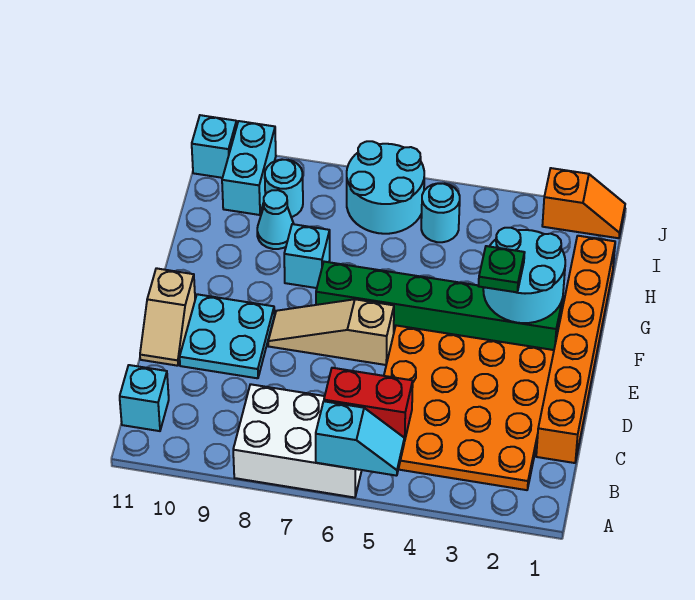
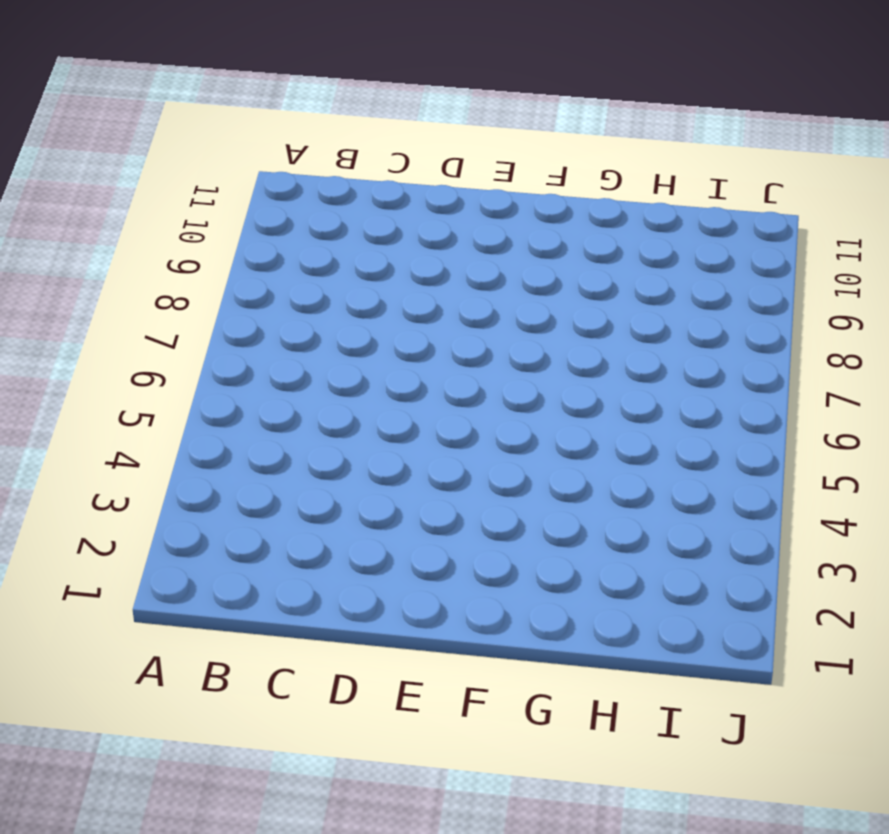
none -> white brick A6:B8 level 1
none -> orange plate B2:E5 level 1
none -> cyan brick B11 level 1

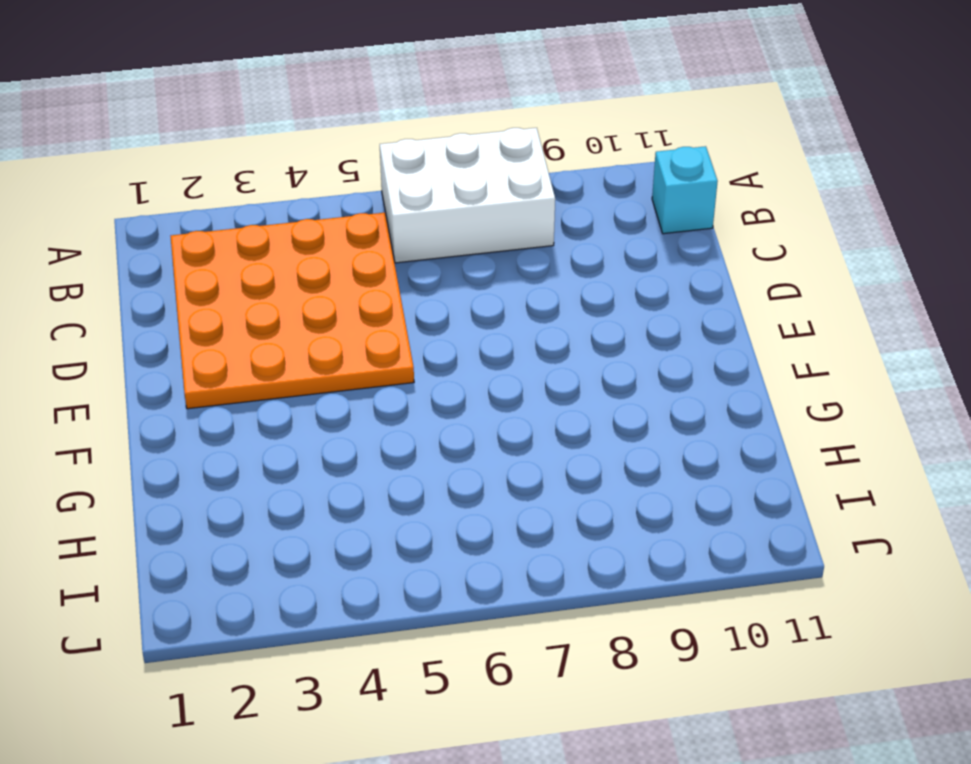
none -> orange brick C1:H1 level 1
none -> cyan plate D9:E10 level 1
none -> tan slope D11:E11 level 1 top E

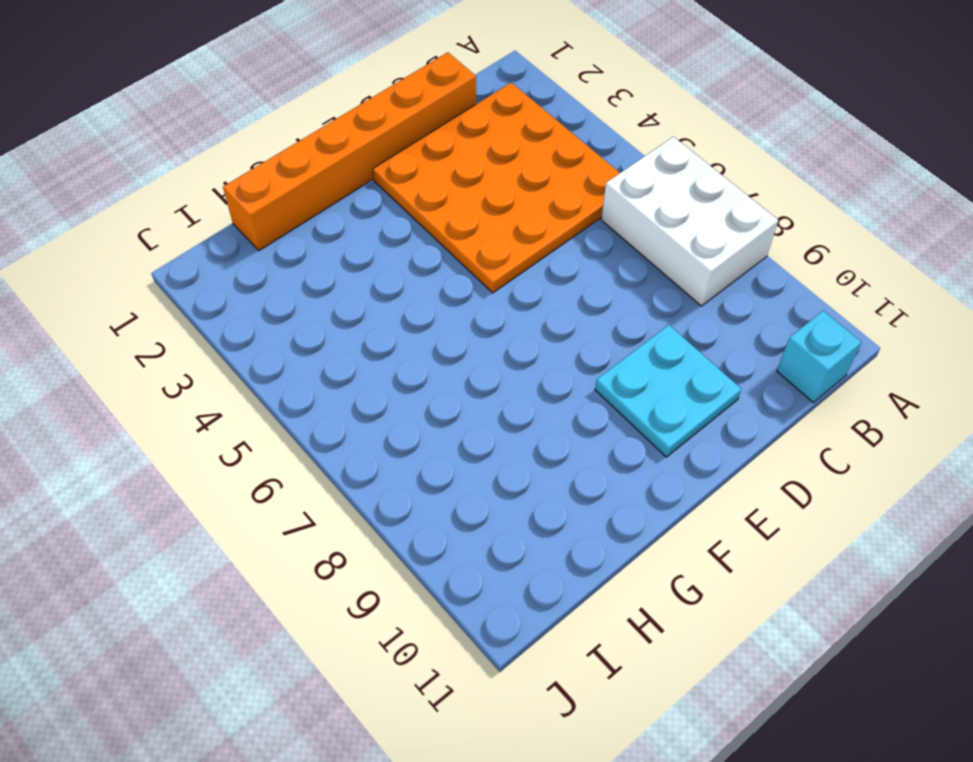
none -> tan slope D11:E11 level 1 top E
none -> tan slope E6:E8 level 1 top 6
none -> green brick F2:F7 level 1

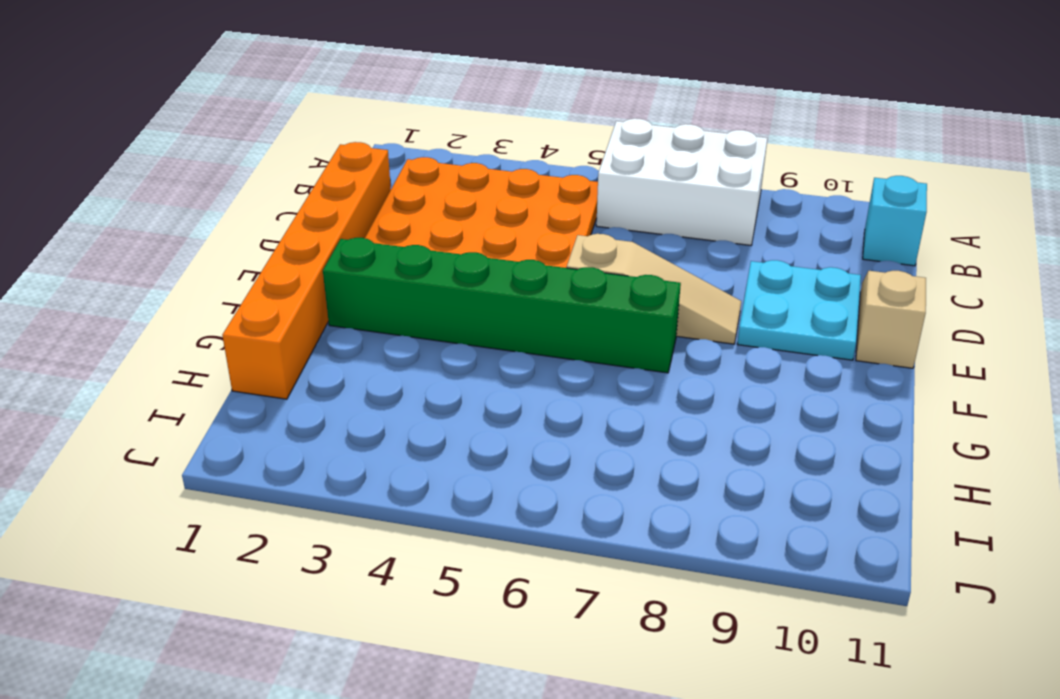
none -> cyan brick G8 level 1
none -> cyan cone H9 level 1
none -> cyan round brick I5 level 1

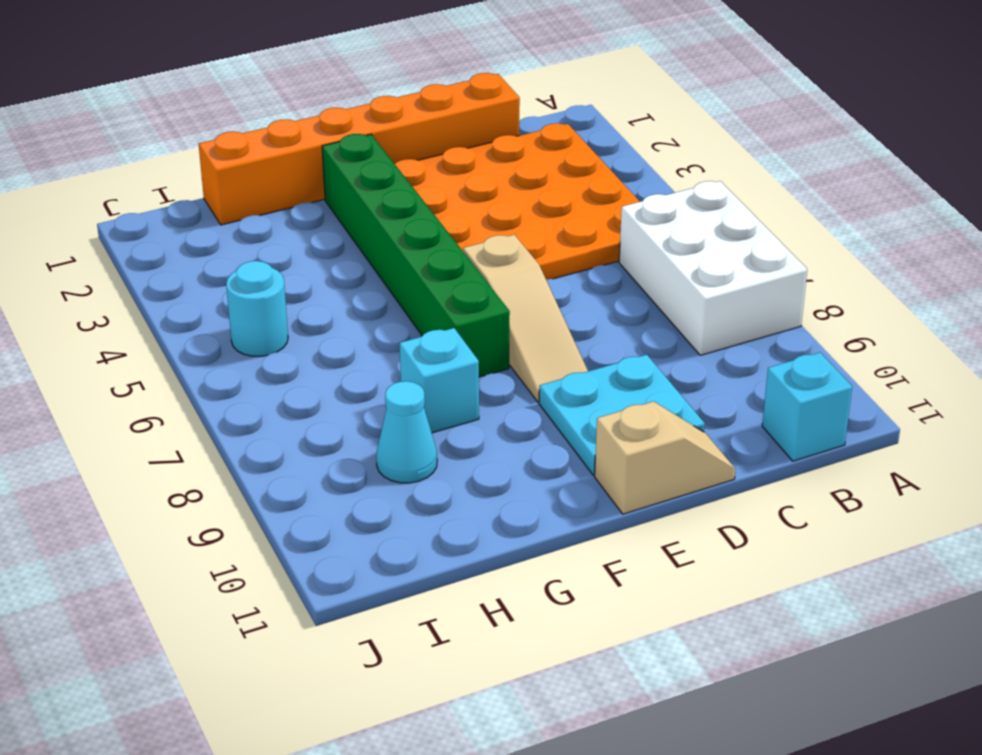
none -> cyan round brick I6:J7 level 1
none -> cyan round brick I9 level 1
none -> cyan brick I10:J10 level 1

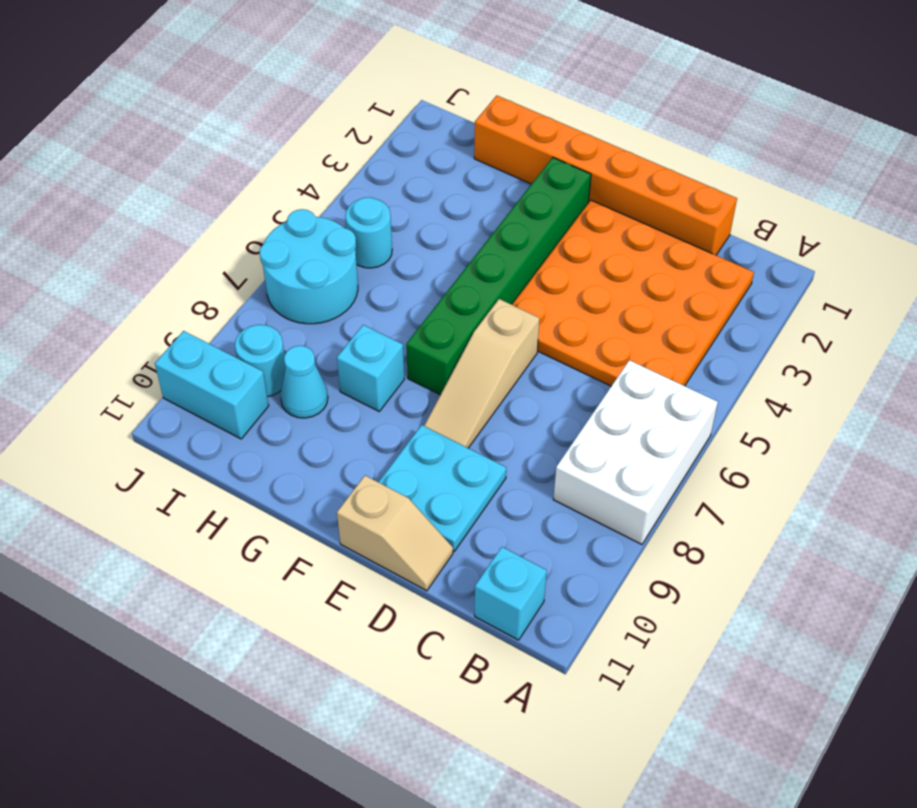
none -> orange slope J1:J2 level 1 top 2
none -> cyan brick J11 level 1
none -> cyan slope A5:A6 level 2 top 6

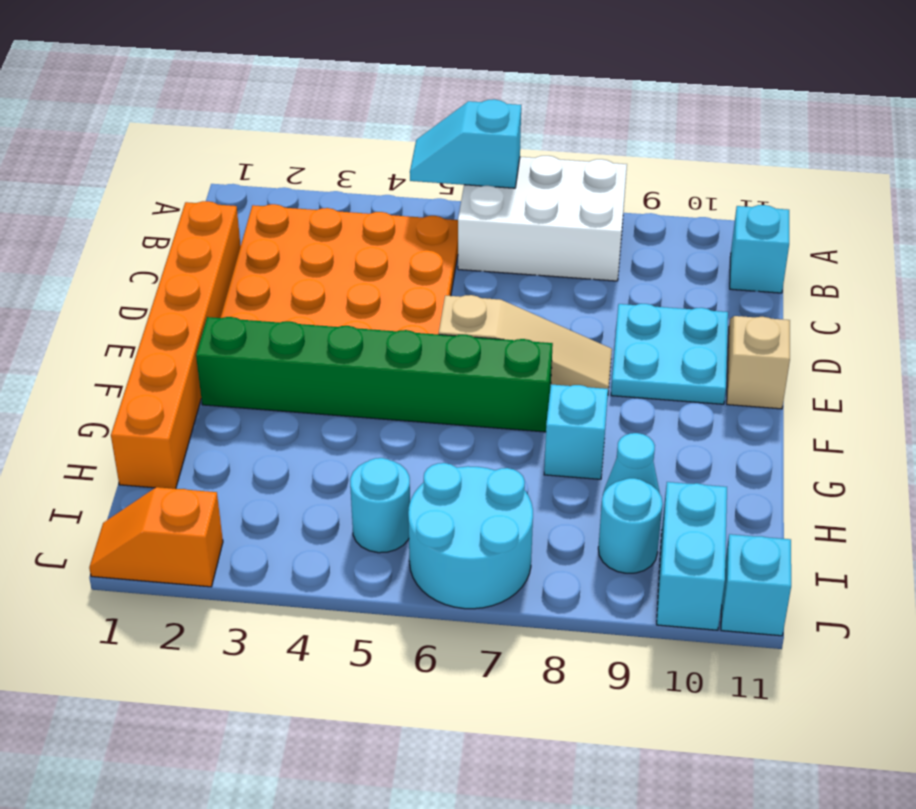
none -> red brick B5:B6 level 2
none -> cyan round brick F2:G3 level 2
none -> green plate F3 level 3

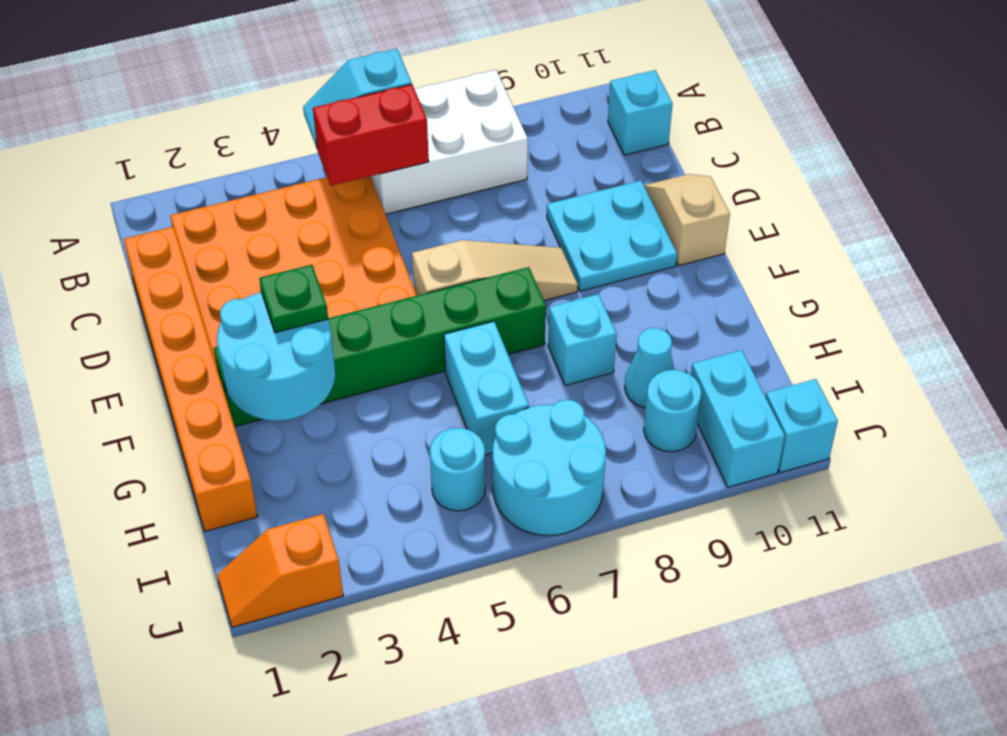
cyan brick G6:H6 level 1 -> none

